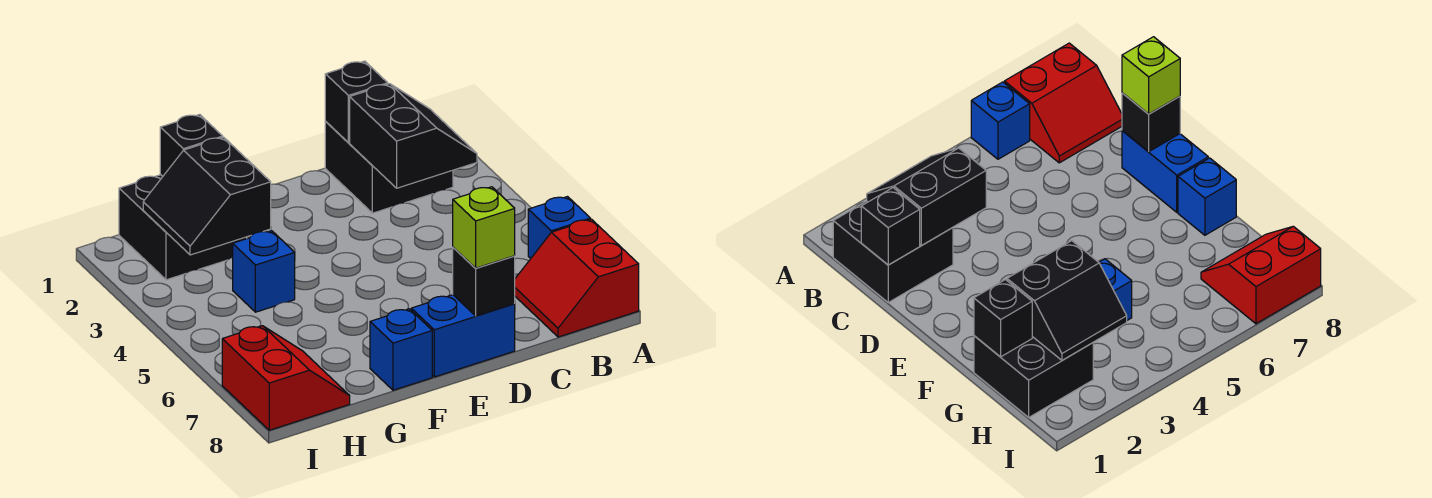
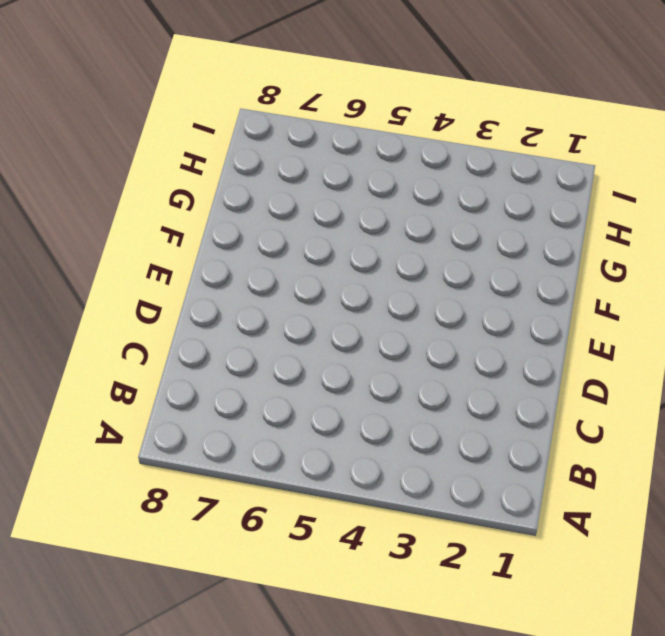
none -> blue brick A6 level 1
none -> red slope A7:B8 level 1 top A
none -> black brick B1:C2 level 1

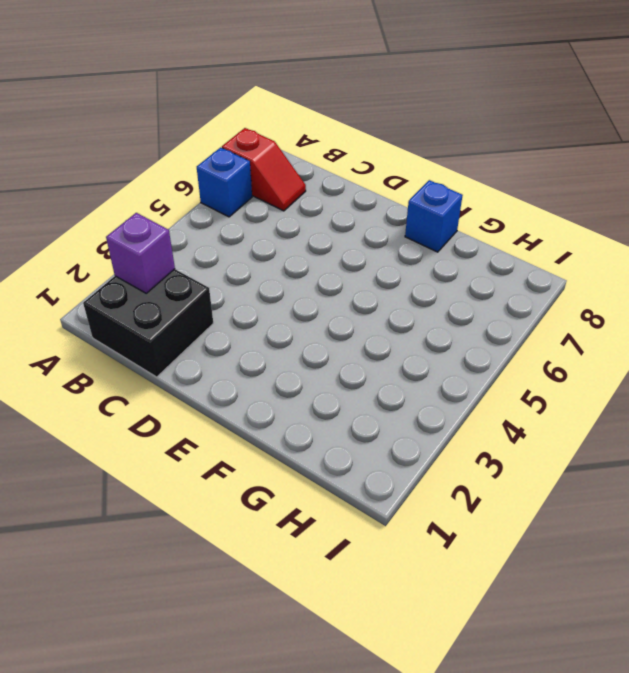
red slope A7:B7 level 1 top A -> red slope A7:B8 level 1 top A
purple brick B2 level 2 -> black slope B2:C3 level 2 top C
none -> blue brick D8:E8 level 1
none -> black brick G1:H2 level 1
none -> blue brick G4 level 1

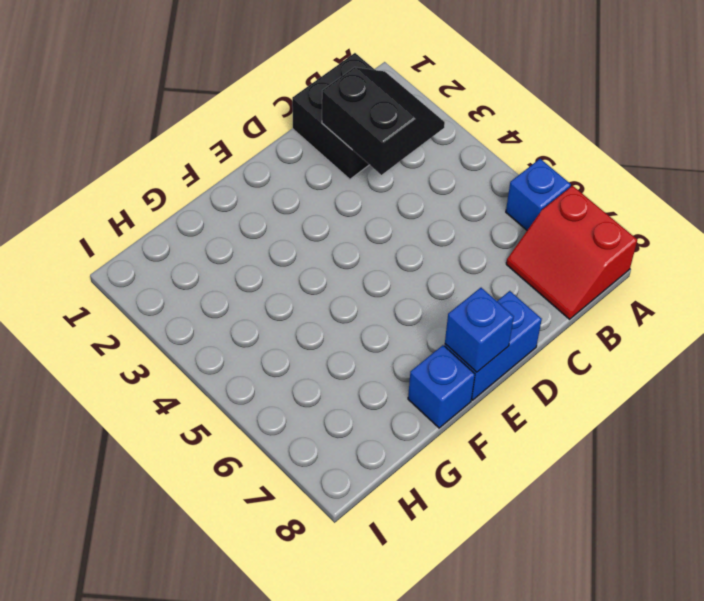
blue brick E8 level 2 -> blue brick G4 level 1
none -> black brick G1:H2 level 1
none -> red slope H7:I8 level 1 top I
none -> black brick C1 level 2

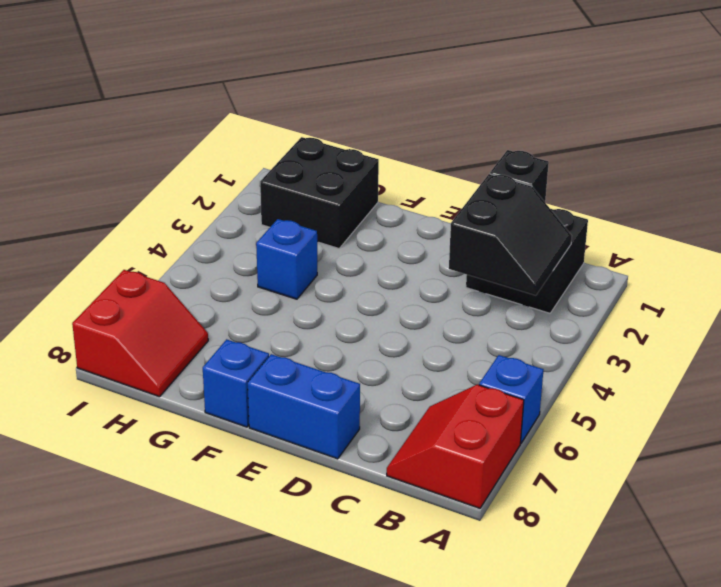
none -> black brick D8 level 2
none -> black brick G1 level 2
none -> black slope G2:H3 level 2 top G

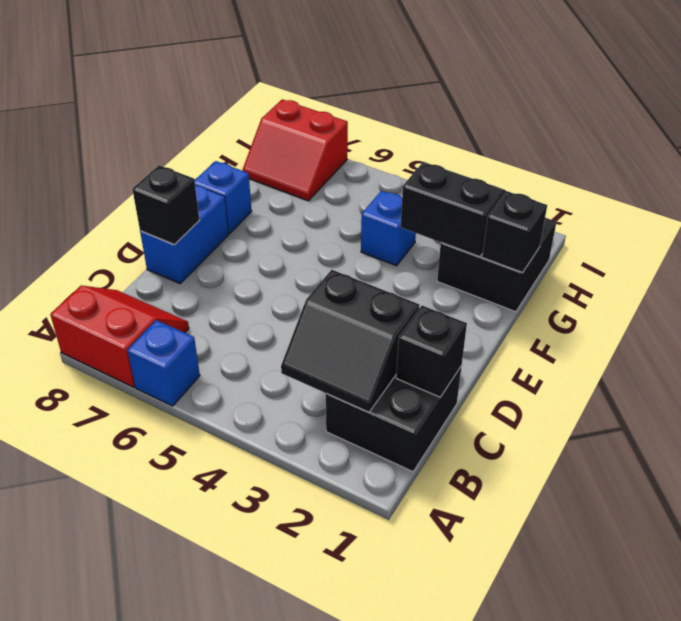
none -> lime brick D8 level 3

